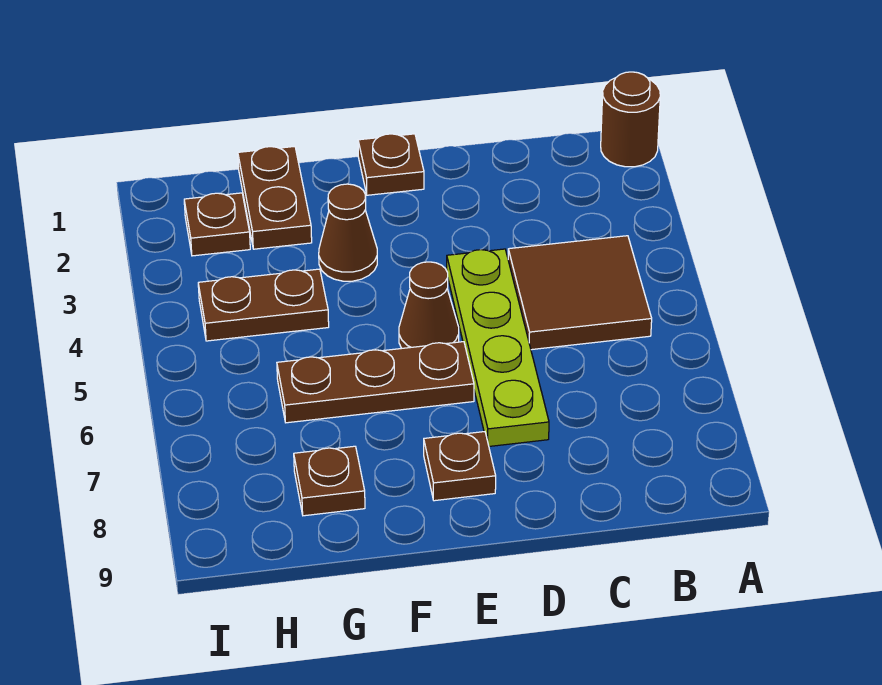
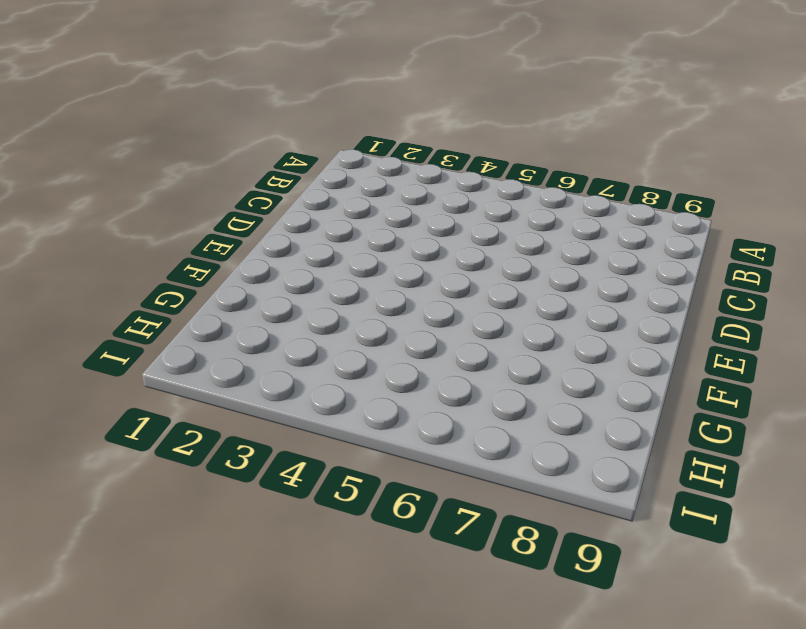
none -> brown round brick A1 level 1
none -> brown tile B4:C5 level 1
none -> lime plate D4:D7 level 1

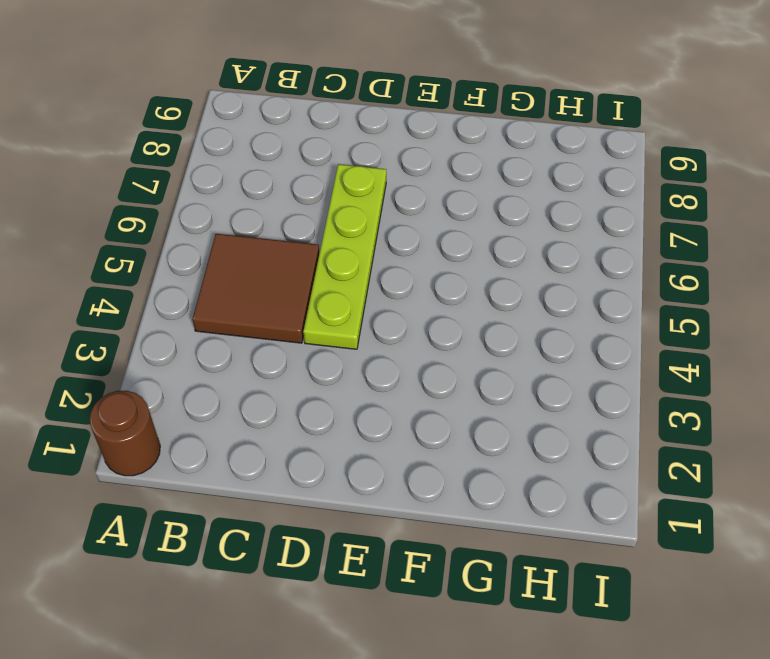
none -> brown plate E1 level 1
none -> brown cone E5 level 1
none -> brown plate E6:G6 level 1

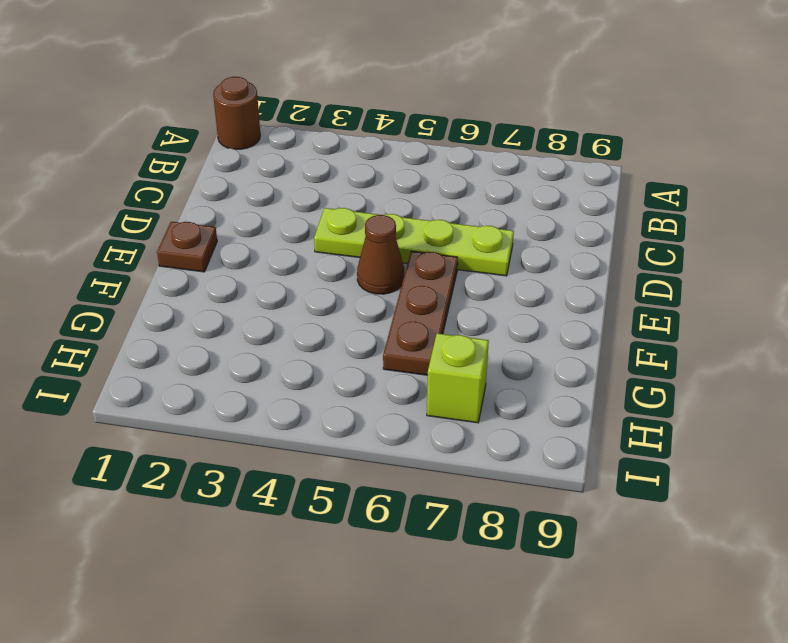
lime brick H7 level 1 -> none
none -> brown tile B4:C5 level 1
none -> brown plate E8 level 1
none -> brown cone F3 level 1

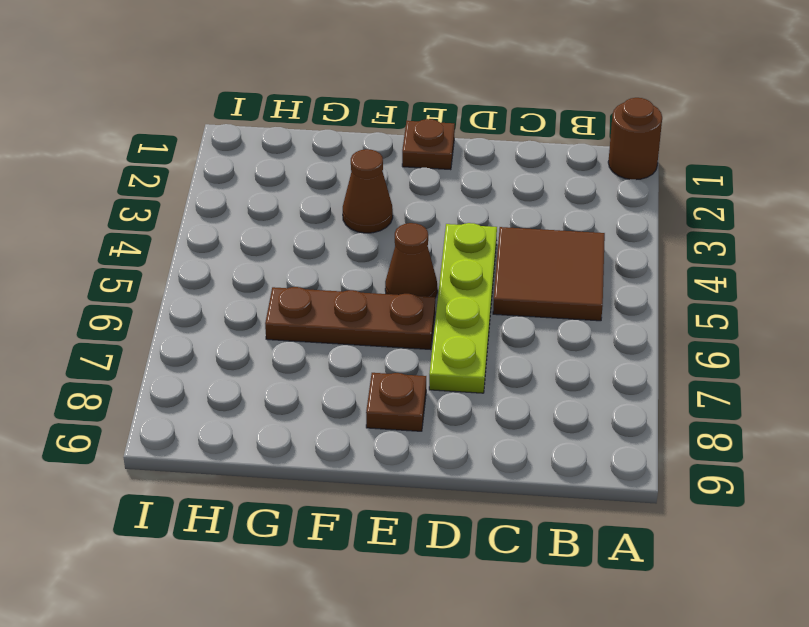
none -> brown plate G1:G2 level 1
none -> brown plate G4:H4 level 1
none -> brown plate G8 level 1

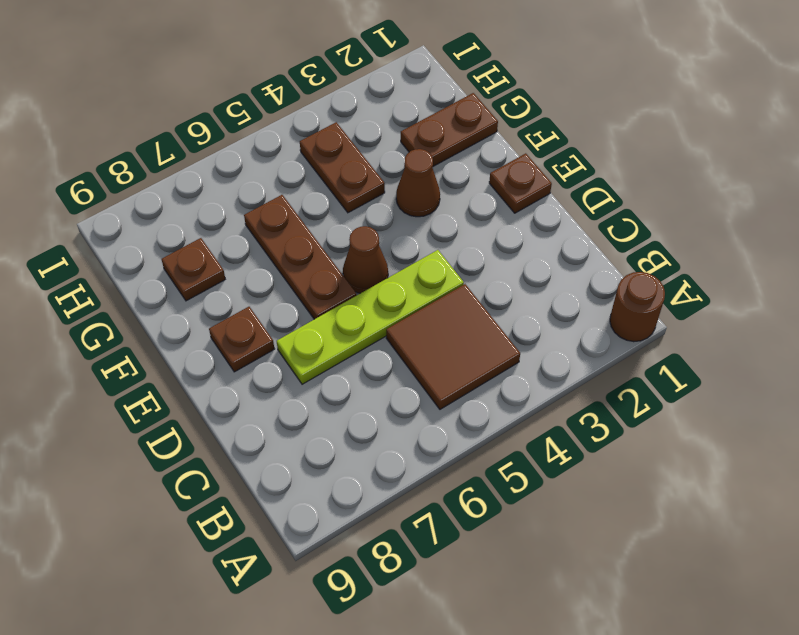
none -> brown plate H2 level 1

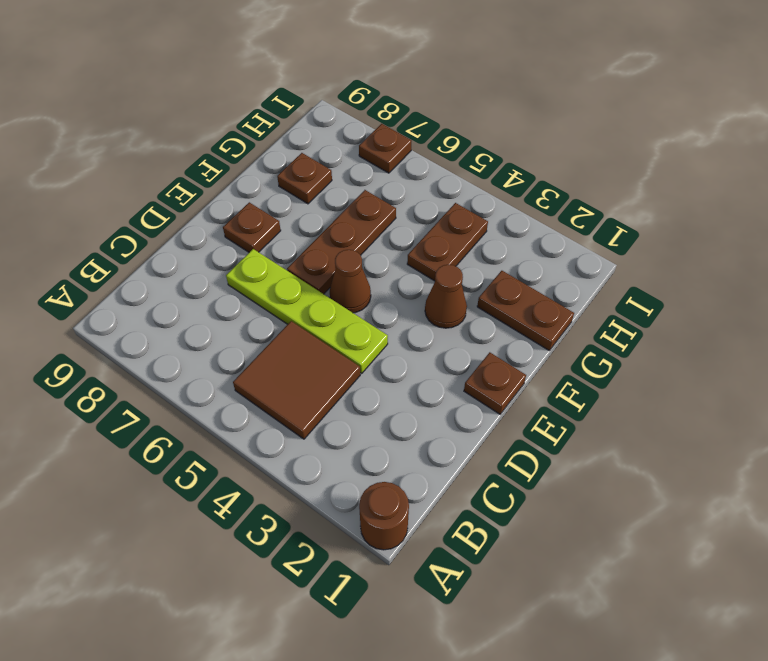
brown plate I7 level 1 -> brown plate H2 level 1

